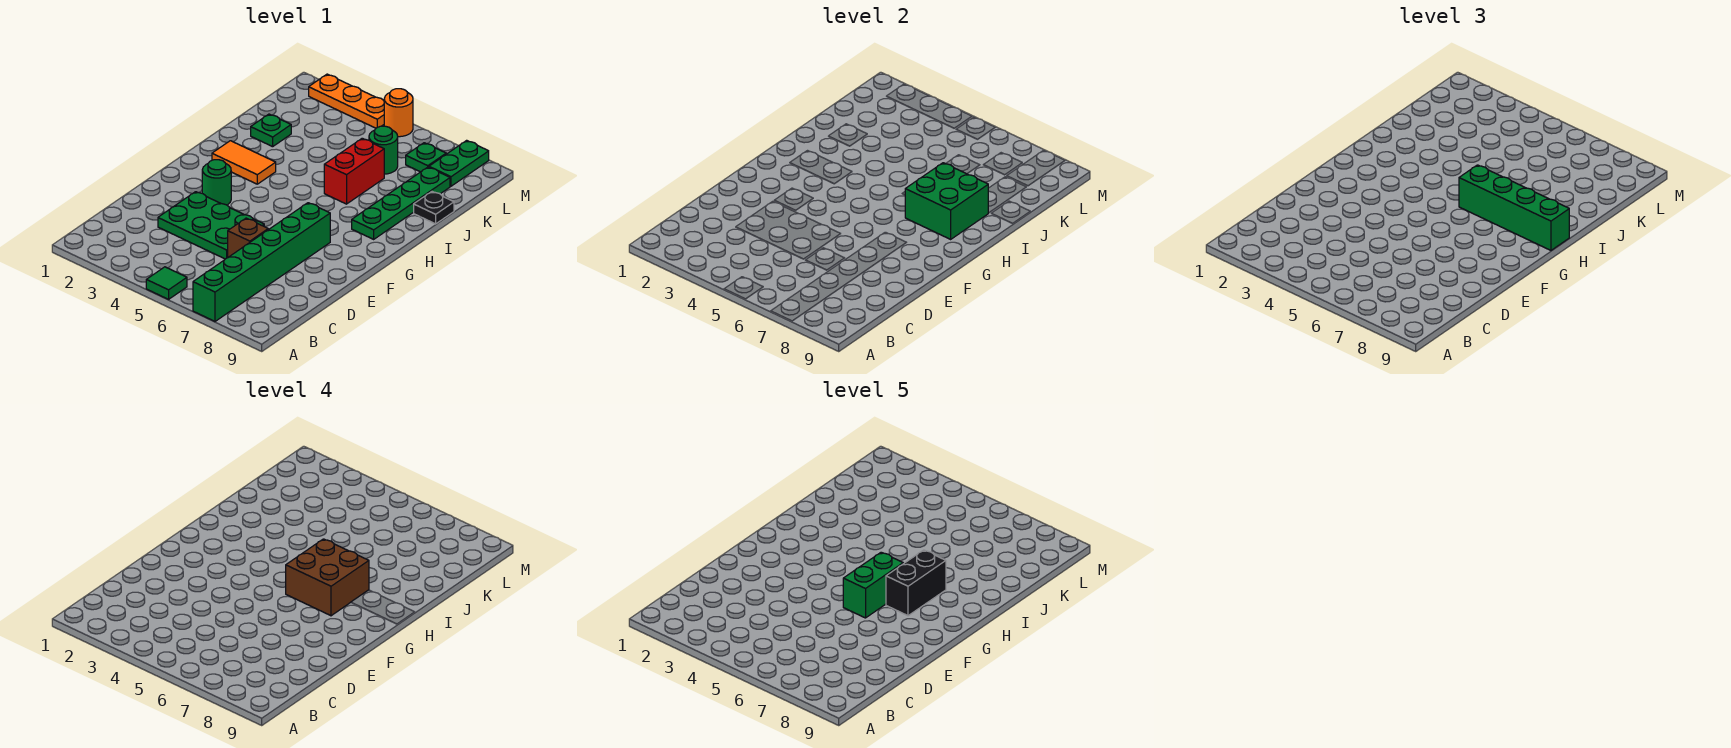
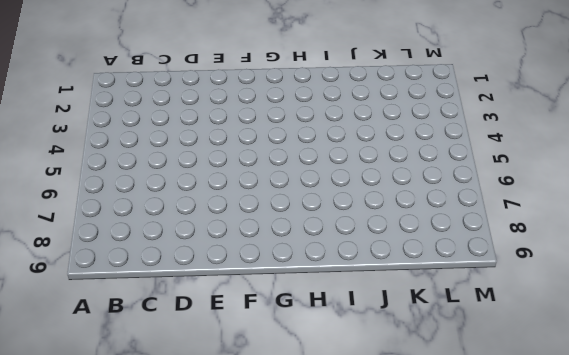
none -> green tile A5 level 1
none -> green brick A7:F7 level 1
none -> green plate D3:E5 level 1

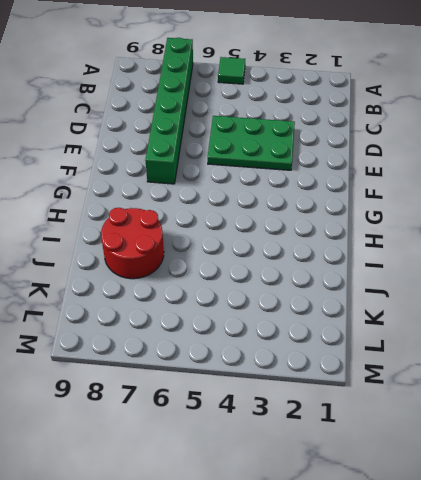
red round brick I7:J8 level 1 -> green plate H8:K8 level 1
none -> brown brick D6 level 1
none -> green round brick F3 level 1
none -> orange tile H2:H3 level 1

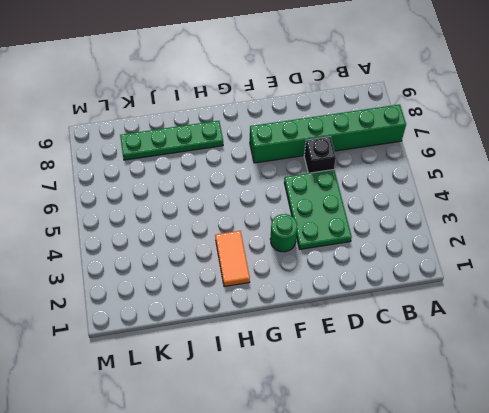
black brick D6 level 1 -> brown brick D6 level 1
none -> green tile A5 level 1
none -> red brick I6:J6 level 1
none -> green plate J2 level 1

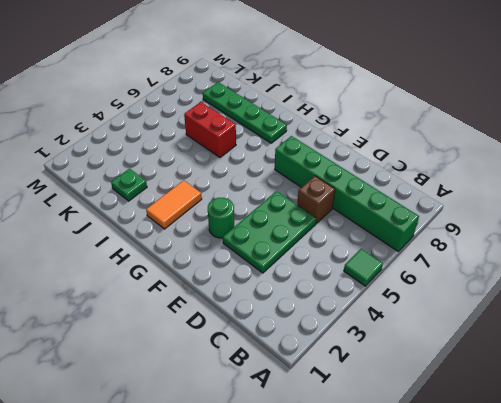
none -> black plate J9 level 1
none -> green round brick K6 level 1
none -> green plate L7 level 1

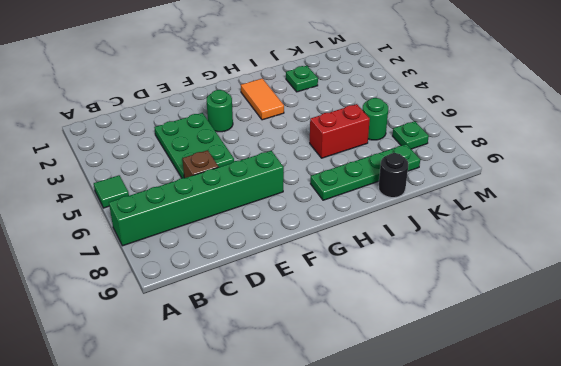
black round brick J9 level 1 -> black plate J9 level 1
none -> green plate L8:M8 level 1
none -> orange plate M2:M4 level 1
none -> orange round brick M5 level 1

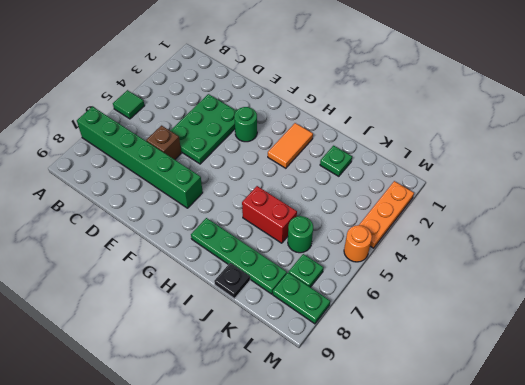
none -> green brick H7:I8 level 2
none -> green brick H6:H9 level 3
none -> brown brick G6:H7 level 4

